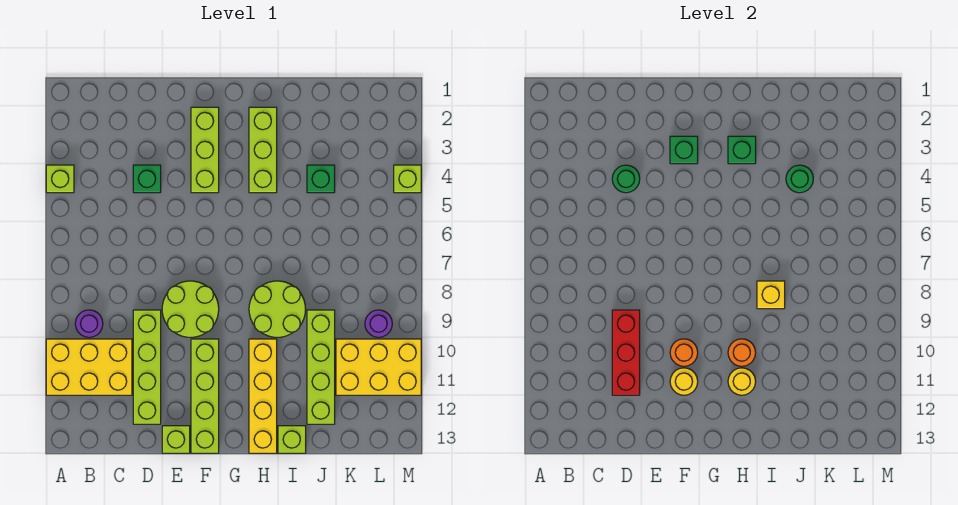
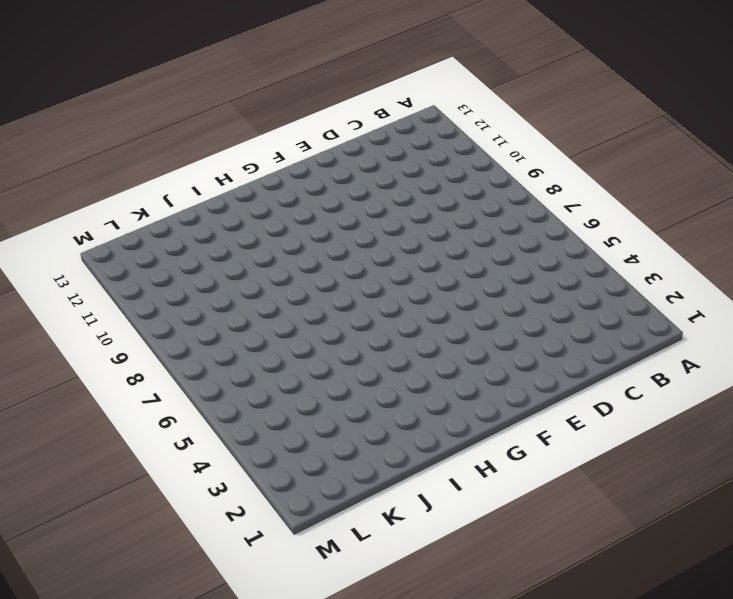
none -> lime brick A4 level 1
none -> yellow brick A10:C11 level 1
none -> purple round brick B9 level 1

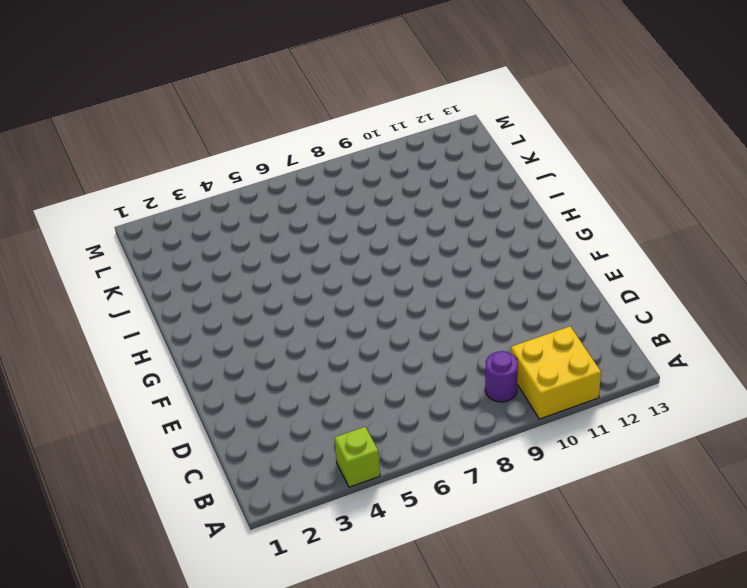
yellow brick A10:B11 level 1 -> yellow brick A10:C11 level 1
none -> green brick D4 level 1
none -> lime brick D9:D12 level 1
none -> lime round brick E8:F9 level 1

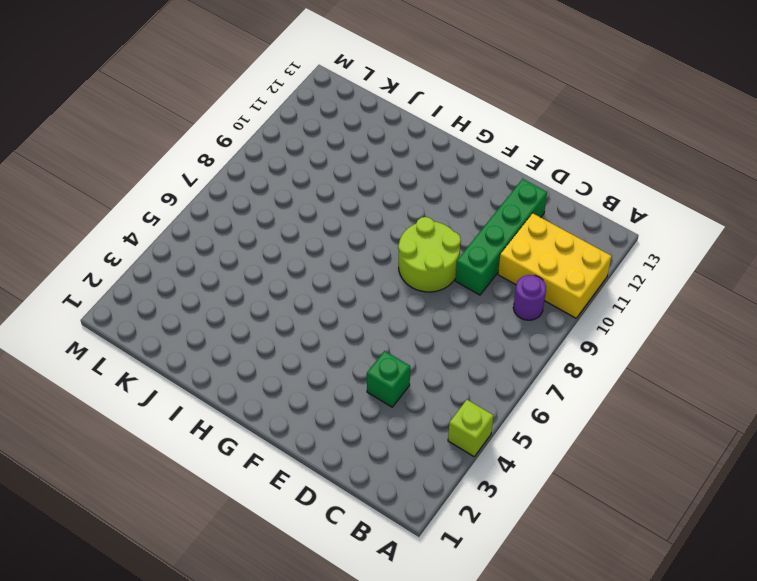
green brick D9:D12 level 1 -> lime brick D9:D12 level 1
none -> lime brick E13 level 1
none -> lime brick F2:F4 level 1
none -> lime brick F10:F13 level 1

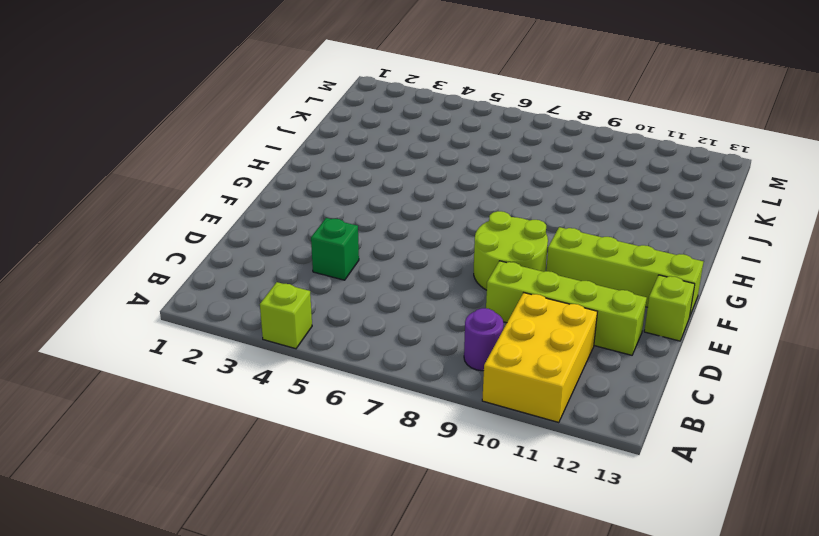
none -> lime brick F2:F4 level 1
none -> lime brick H2:H4 level 1
none -> lime round brick H8:I9 level 1

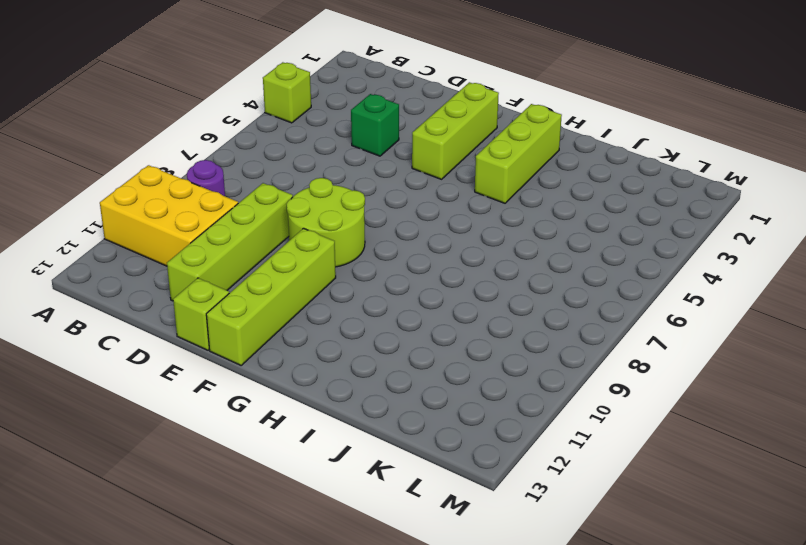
none -> lime round brick H8:I9 level 1
none -> yellow brick H10:H13 level 1
none -> lime brick I13 level 1

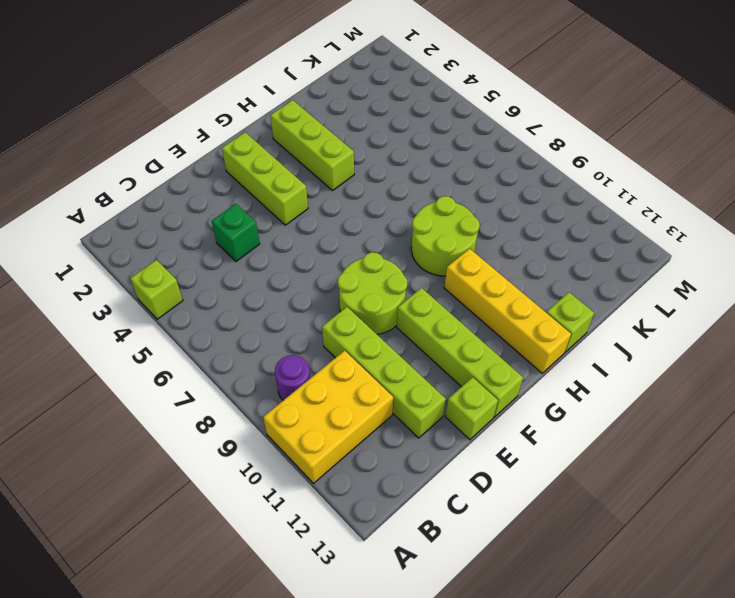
none -> green brick J4 level 1
none -> lime brick J9:J12 level 1
none -> yellow brick K10:M11 level 1

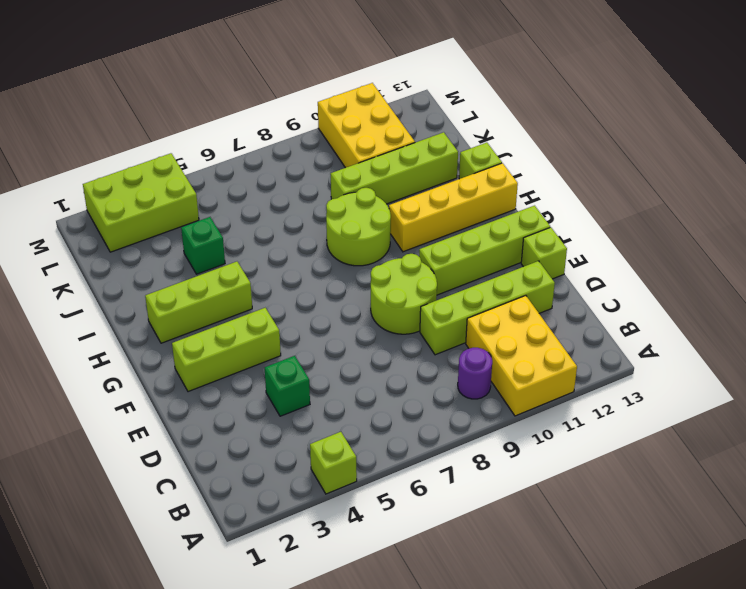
lime brick L2:M4 level 1 -> lime brick M4 level 1
none -> purple round brick L9 level 1
none -> green round brick D4 level 2
none -> red brick D9:D11 level 2

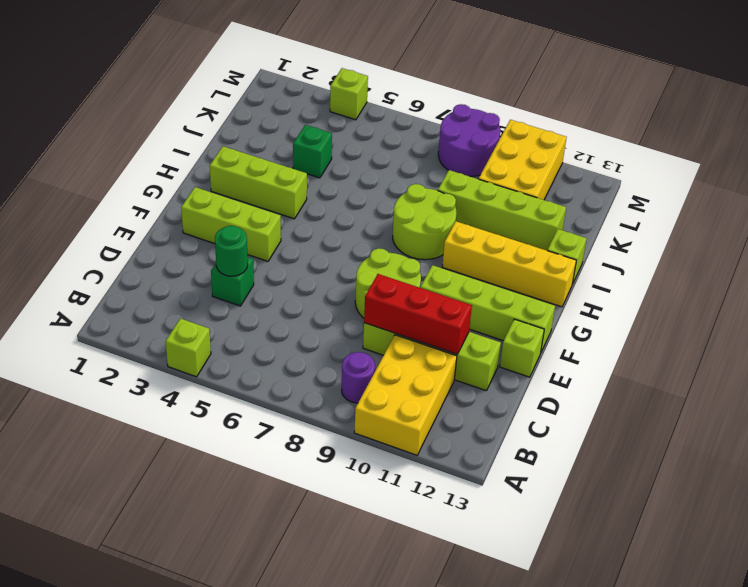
purple round brick L8:M9 level 1 -> purple round brick L9 level 1
none -> green brick F3 level 2
none -> orange round brick F10 level 2
none -> yellow round brick F11 level 2

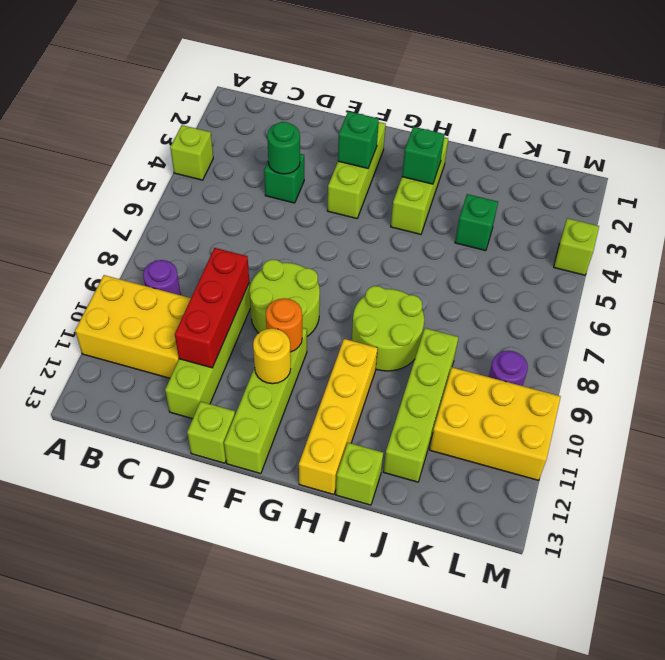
none -> orange round brick H10 level 2
none -> yellow round brick H11 level 2
none -> yellow brick I8 level 2

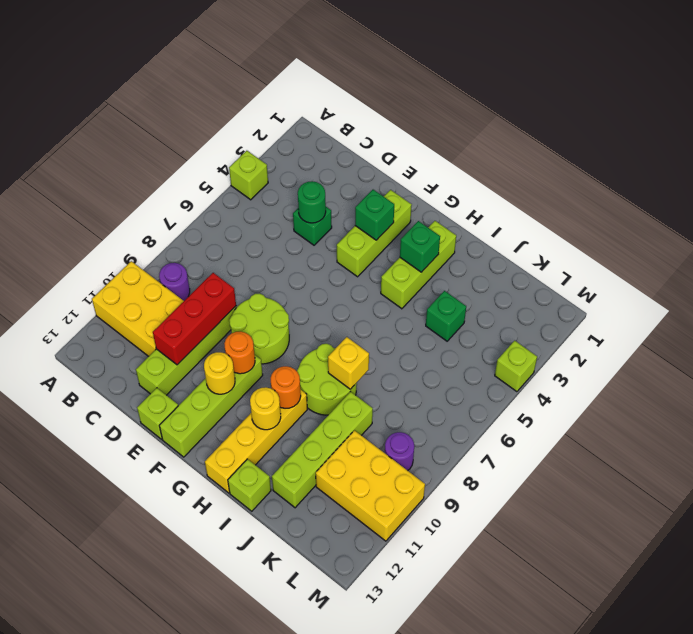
none -> green round brick J4 level 2

